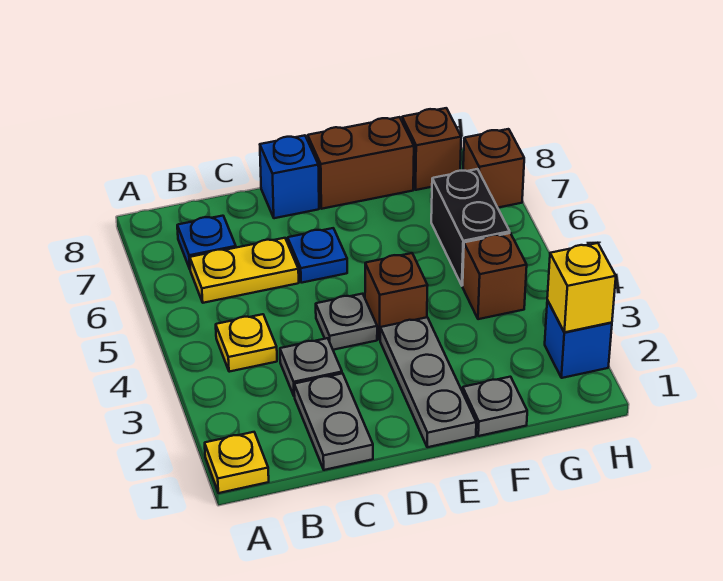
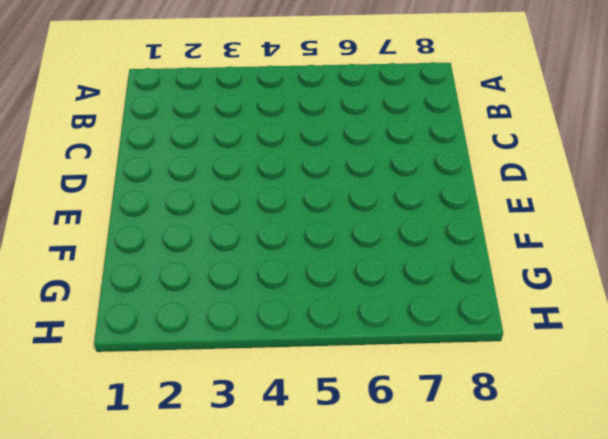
none -> yellow plate A1 level 1
none -> yellow plate B4 level 1
none -> yellow plate B6:C6 level 1

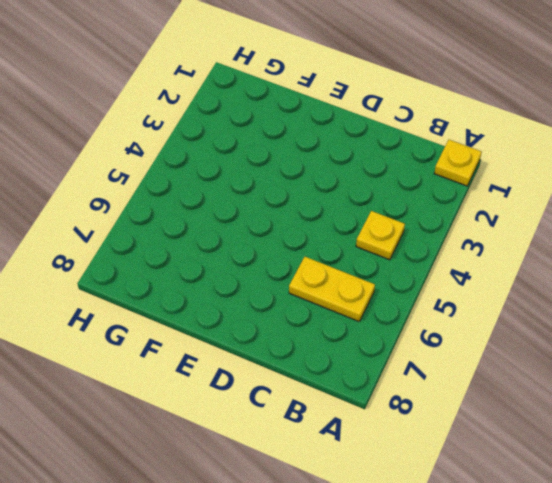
none -> blue plate B7 level 1
none -> grey plate C1:C2 level 1
none -> grey plate C3 level 1

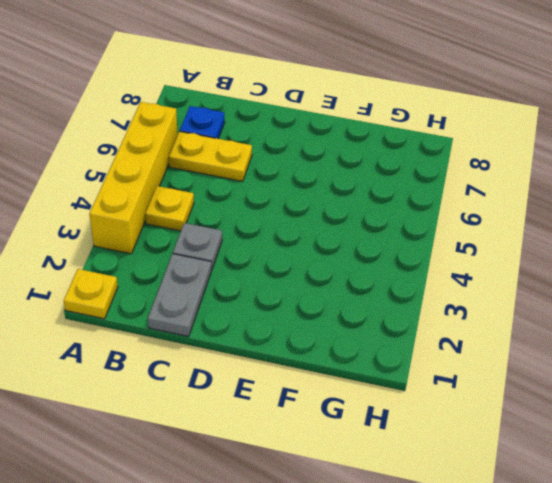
yellow brick A3:A6 level 1 -> none
none -> grey plate D4 level 1
none -> blue plate D6 level 1
none -> blue brick D8 level 1

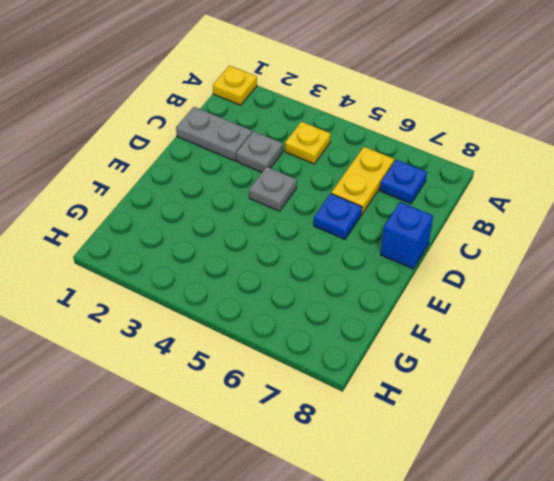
none -> grey plate E1:E3 level 1
none -> brown brick E4 level 1
none -> brown brick E8:F8 level 1

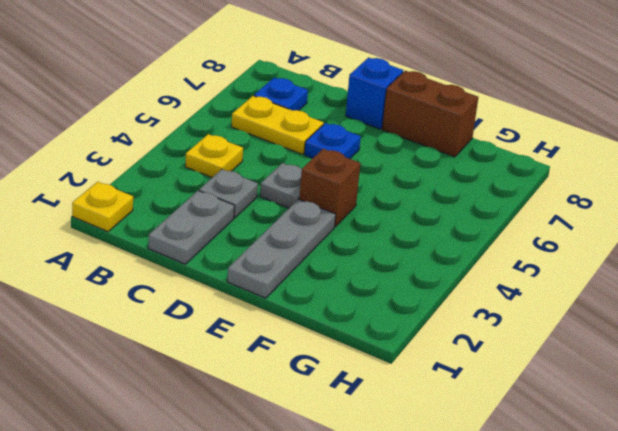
none -> grey plate F1 level 1
none -> brown brick G4 level 1
none -> black brick G5:G6 level 1

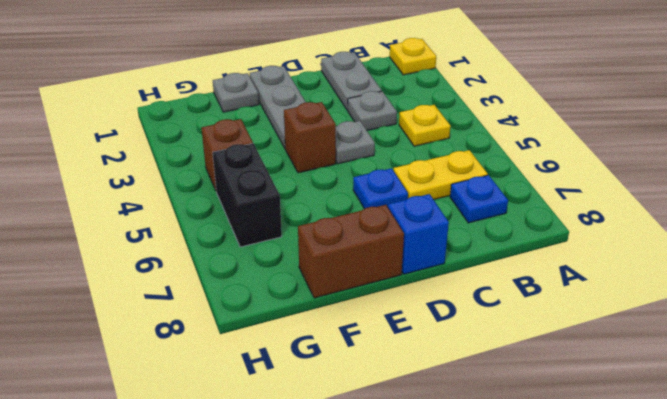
none -> brown brick G8 level 1
none -> blue brick H2 level 1
none -> brown brick H7 level 1

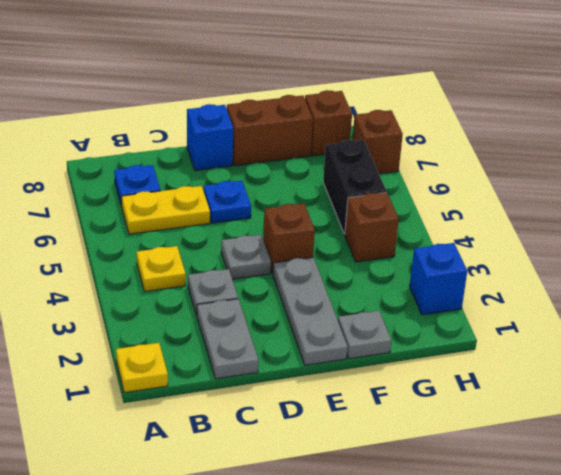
none -> yellow brick H2 level 2

